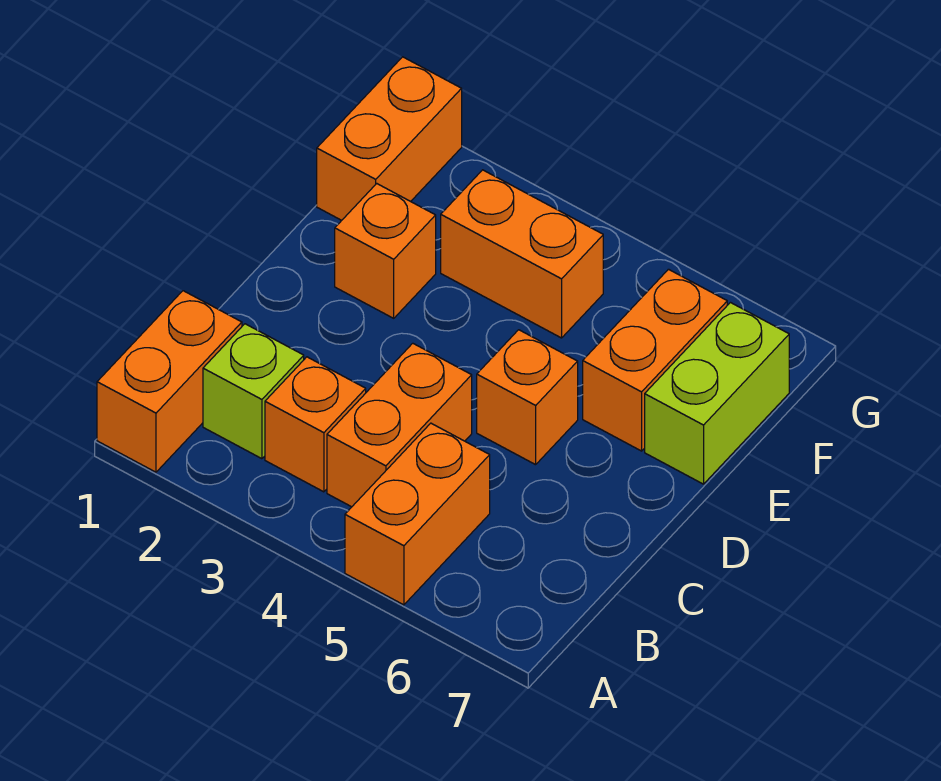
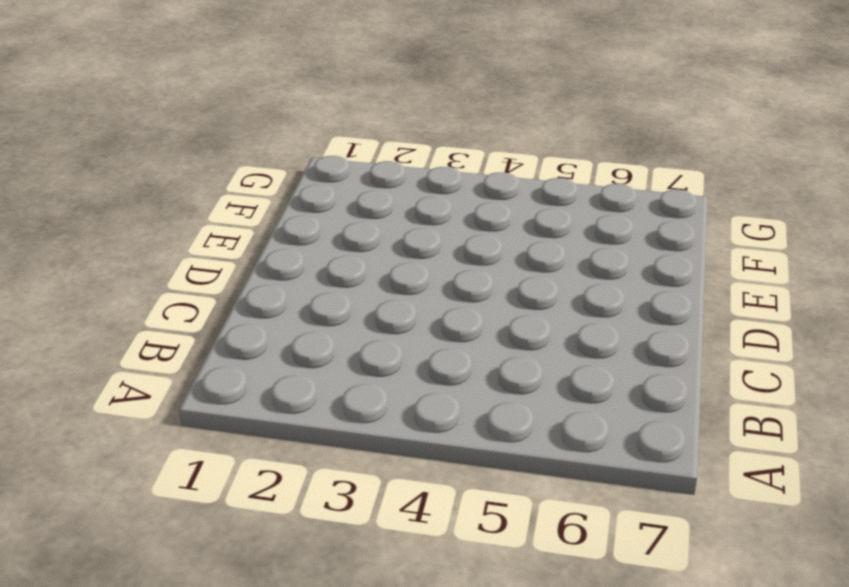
none -> orange brick A1:B1 level 1
none -> orange brick A5:B5 level 1

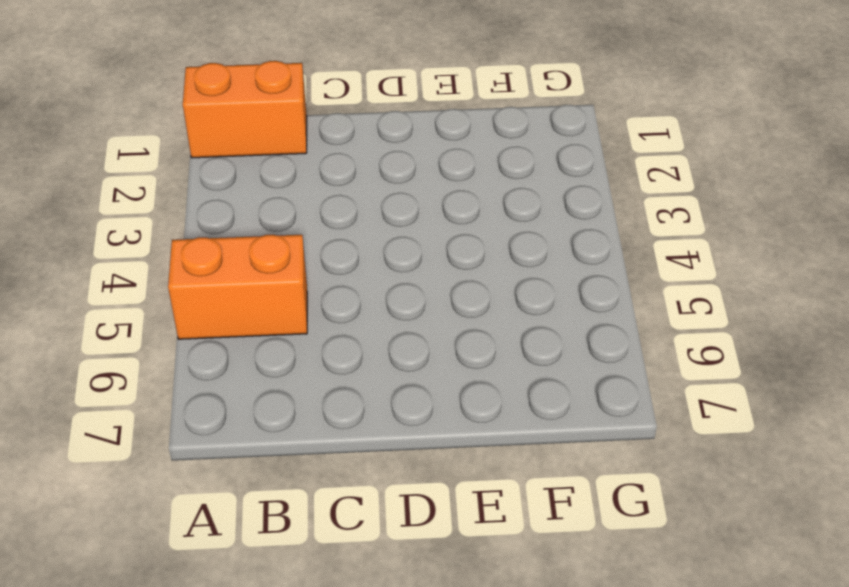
none -> lime brick B2 level 1
none -> orange brick B3 level 1

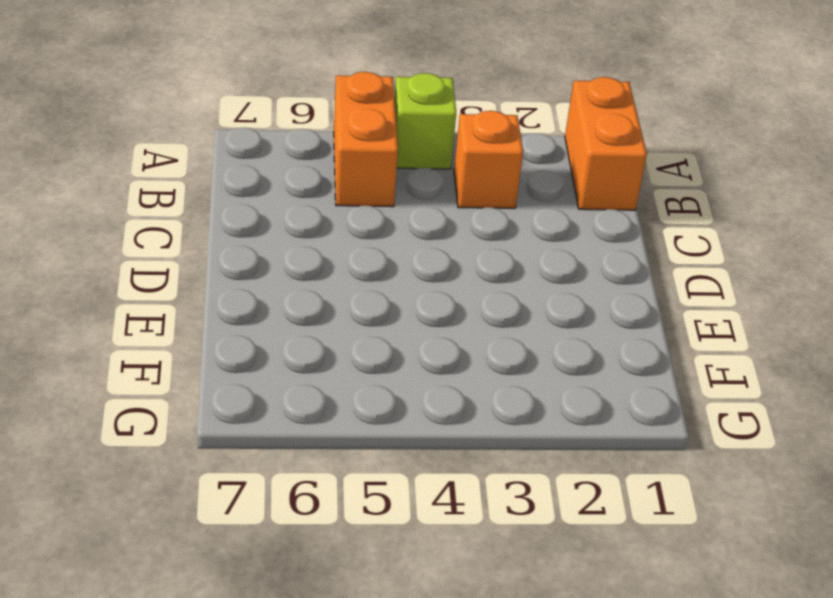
lime brick A4 level 1 -> lime brick B2 level 1
none -> orange brick B4:C4 level 1
none -> orange brick D5 level 1

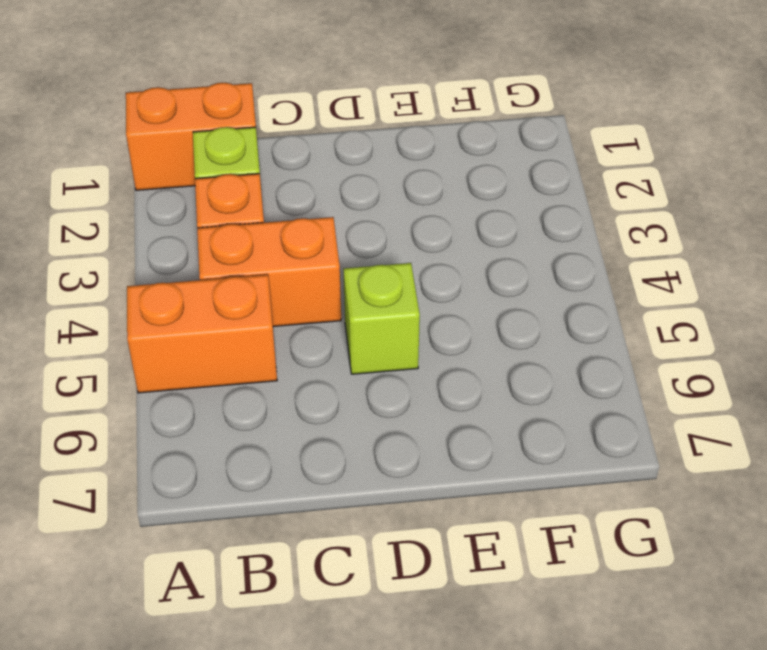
lime brick D5 level 1 -> orange brick D5 level 1
none -> orange brick E2 level 1
none -> orange brick E6:F6 level 1

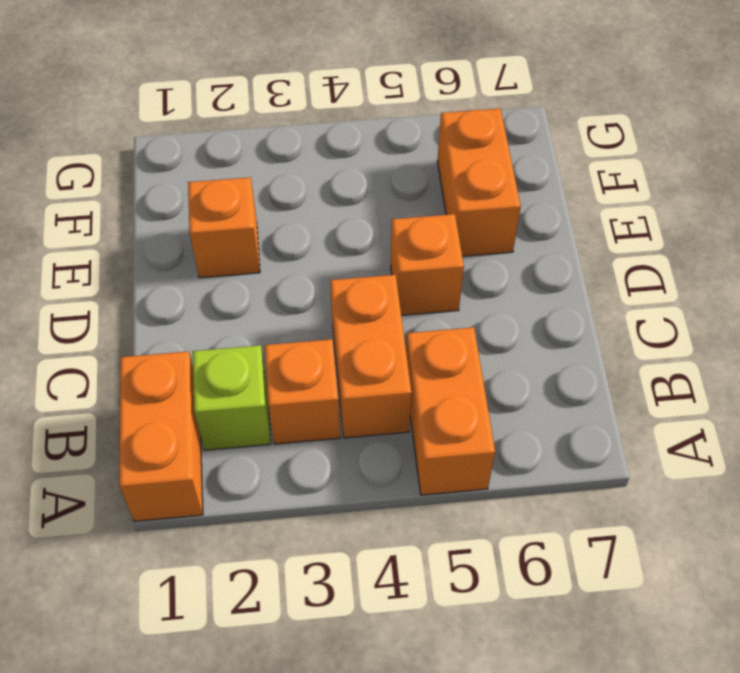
none -> lime brick E7:F7 level 1
none -> orange brick F1:G1 level 1

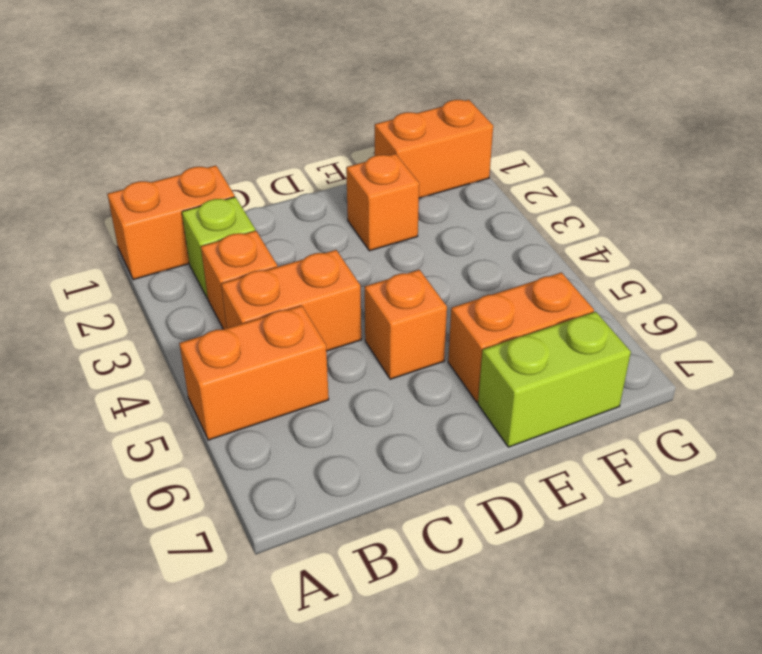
none -> orange brick F3:F4 level 1

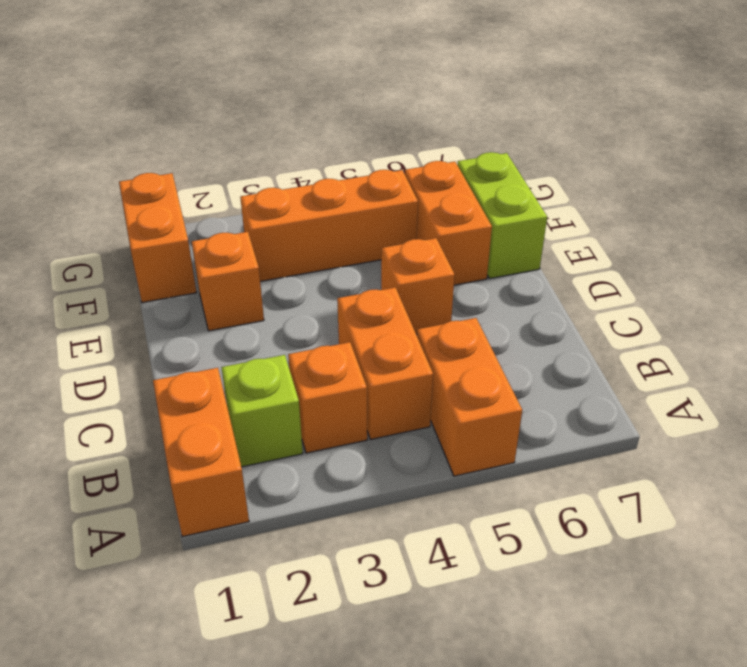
orange brick F3:F5 level 1 -> orange brick F3:F4 level 1

